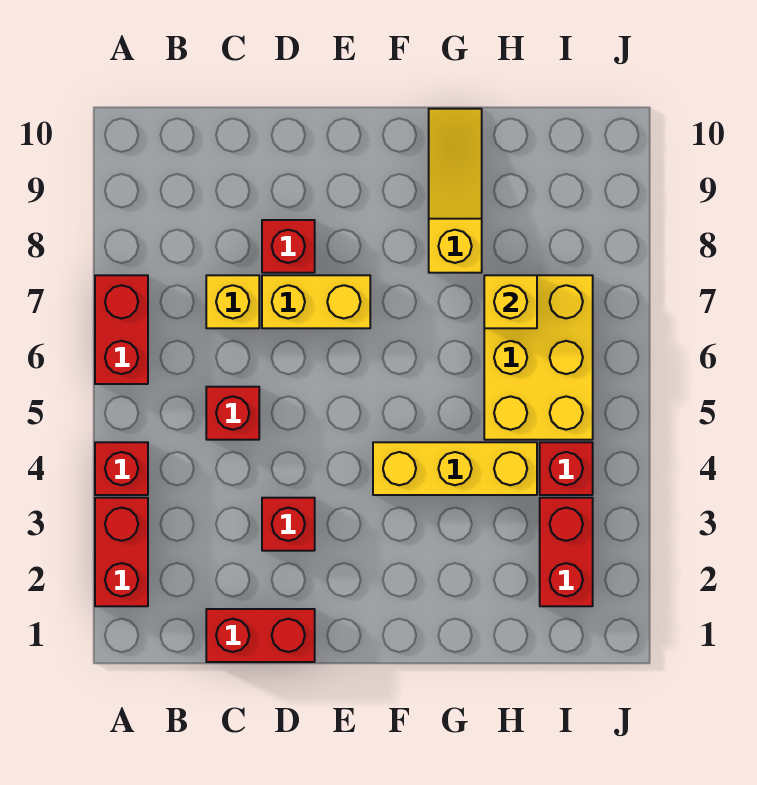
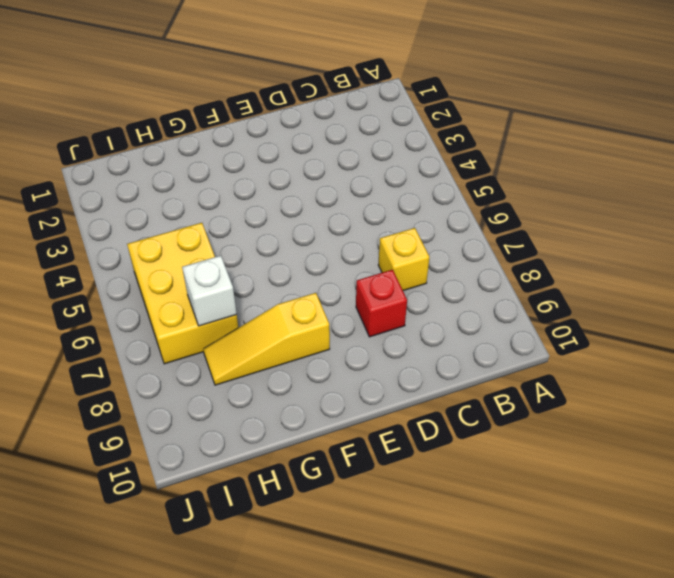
yellow slope F8:H8 level 1 top F -> yellow slope G8:G10 level 1 top 8
white brick H7 level 2 -> yellow brick H7 level 2
none -> red brick A2:A3 level 1
none -> red brick A4 level 1
none -> red brick A6:A7 level 1

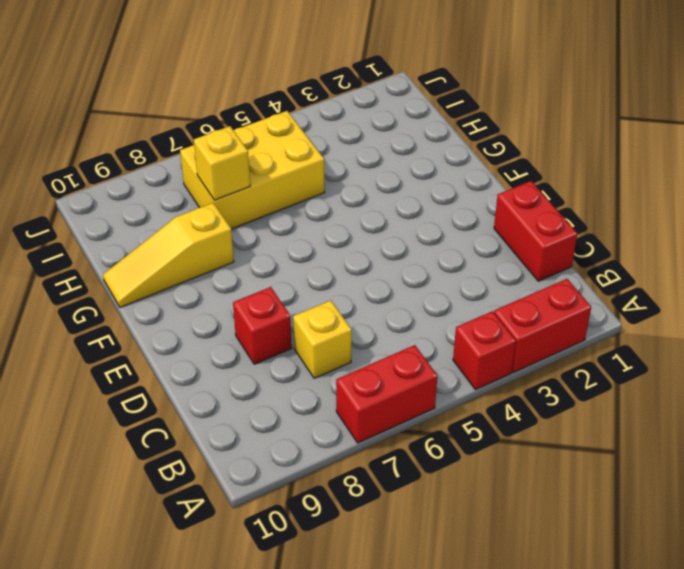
none -> red brick C5 level 1
none -> red brick D3 level 1
none -> yellow brick D7:E7 level 1

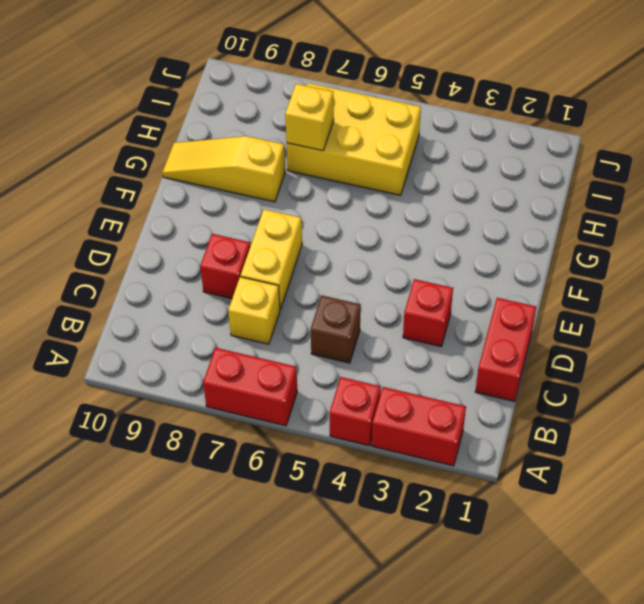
brown brick C5 level 1 -> red brick C5 level 1
none -> yellow brick F4:H4 level 1
none -> red brick I2:I3 level 1
none -> red brick I4 level 1

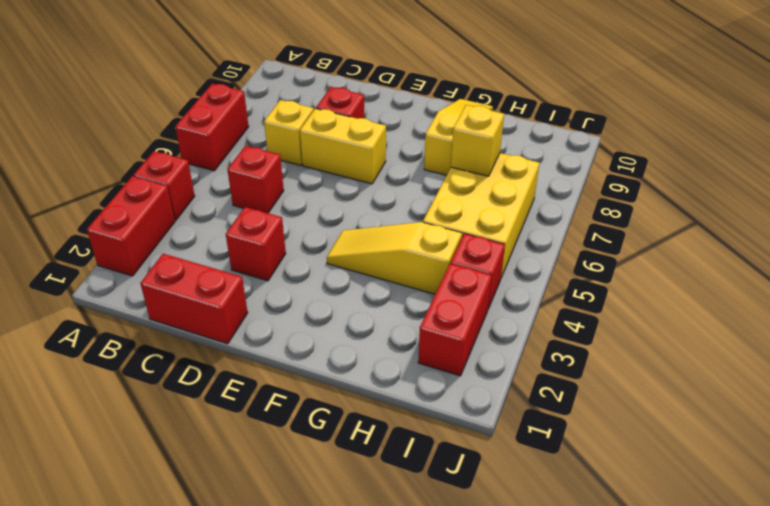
yellow slope F4:H4 level 1 top H -> yellow brick F4:H4 level 1

